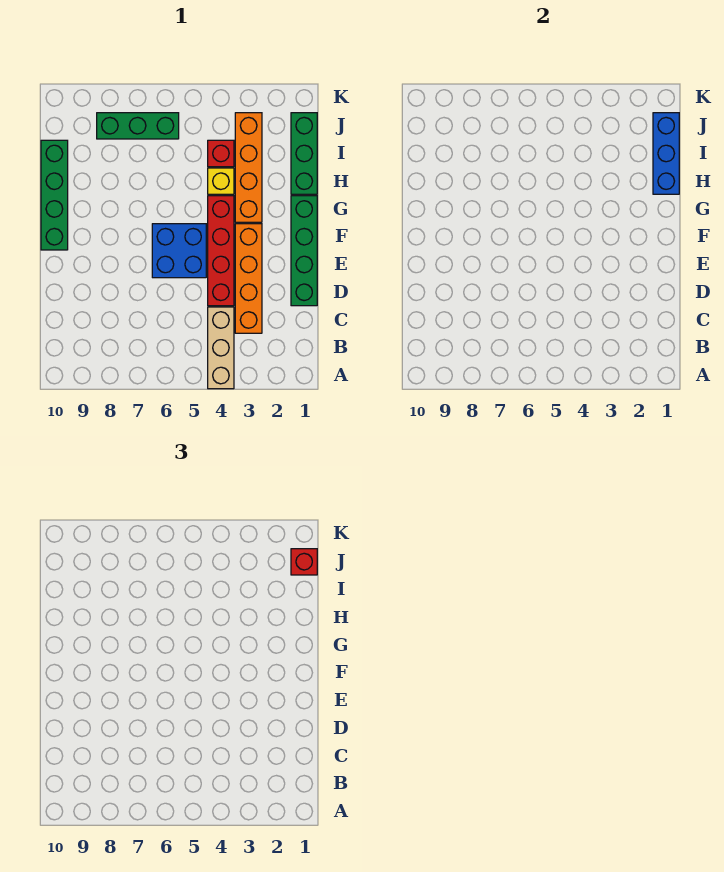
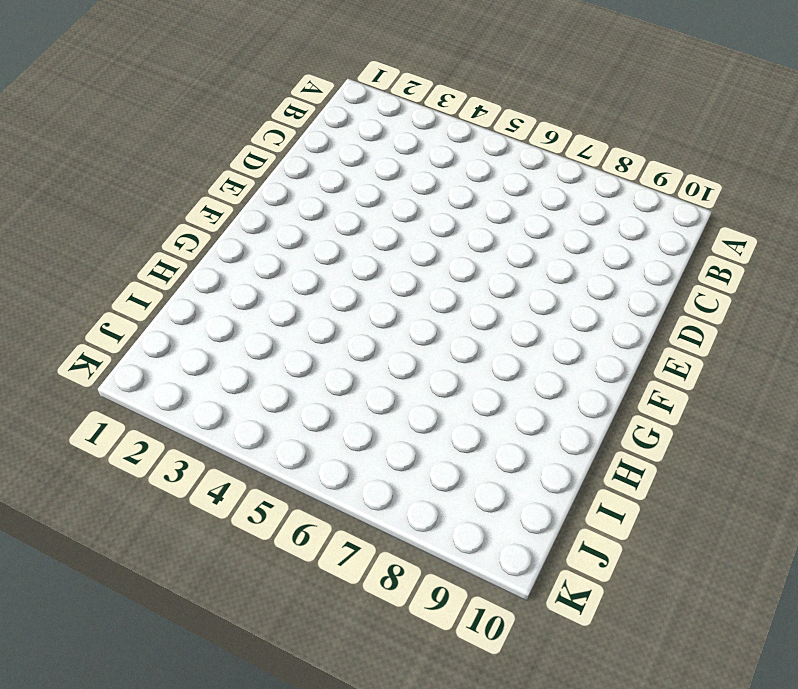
none -> tan brick A4:C4 level 1
none -> orange brick C3:F3 level 1
none -> green brick D1:G1 level 1

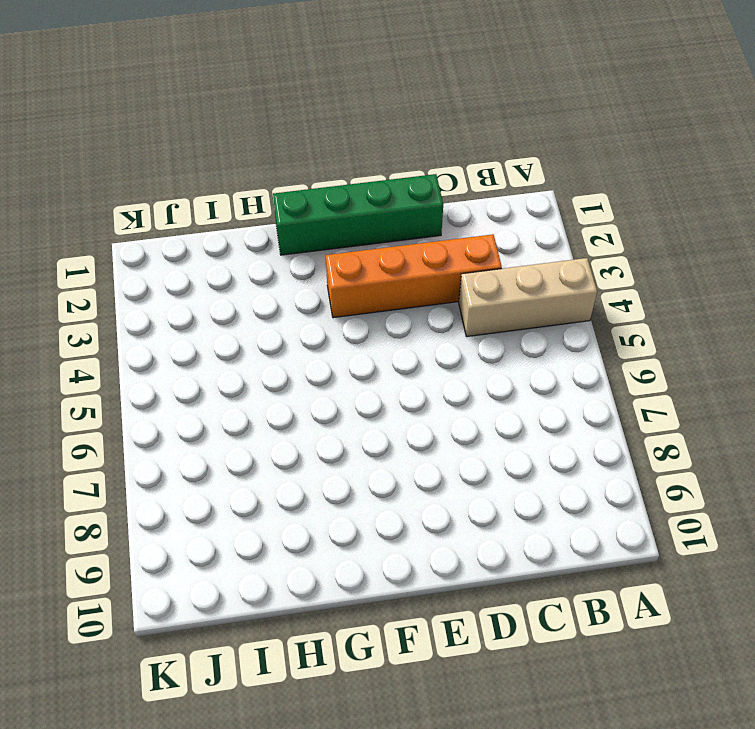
none -> red brick D4:G4 level 1
none -> blue brick E5:F6 level 1
none -> green brick F10:I10 level 1

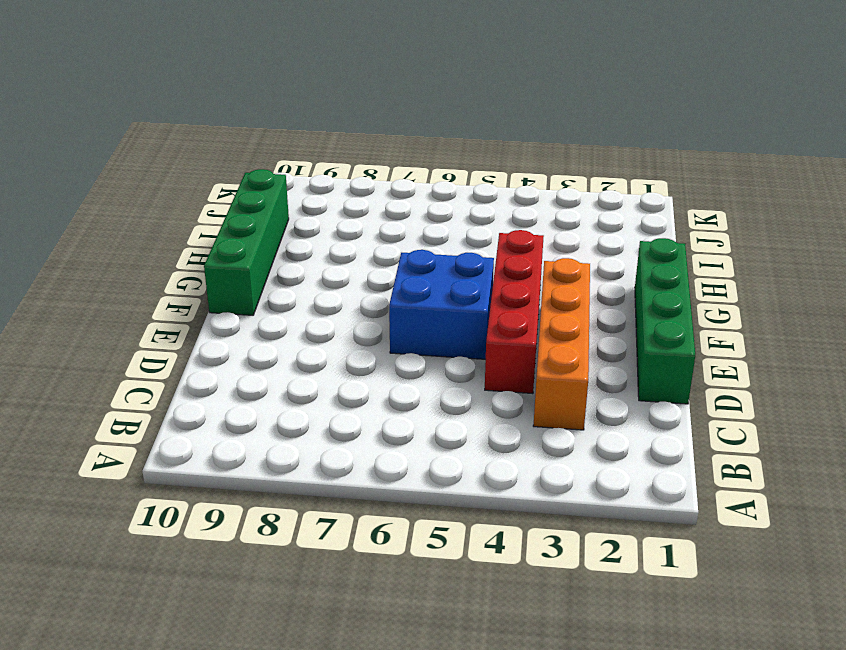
none -> tan brick A4:C4 level 1
none -> orange brick G3:J3 level 1
none -> green brick H1:J1 level 1

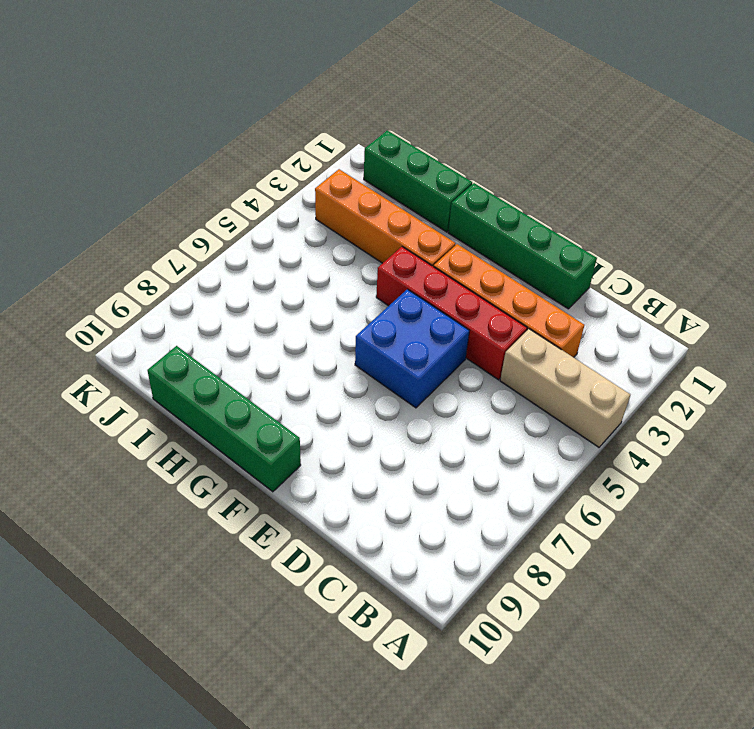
none -> yellow brick H4 level 1
none -> red brick I4 level 1
none -> green brick J6:J8 level 1

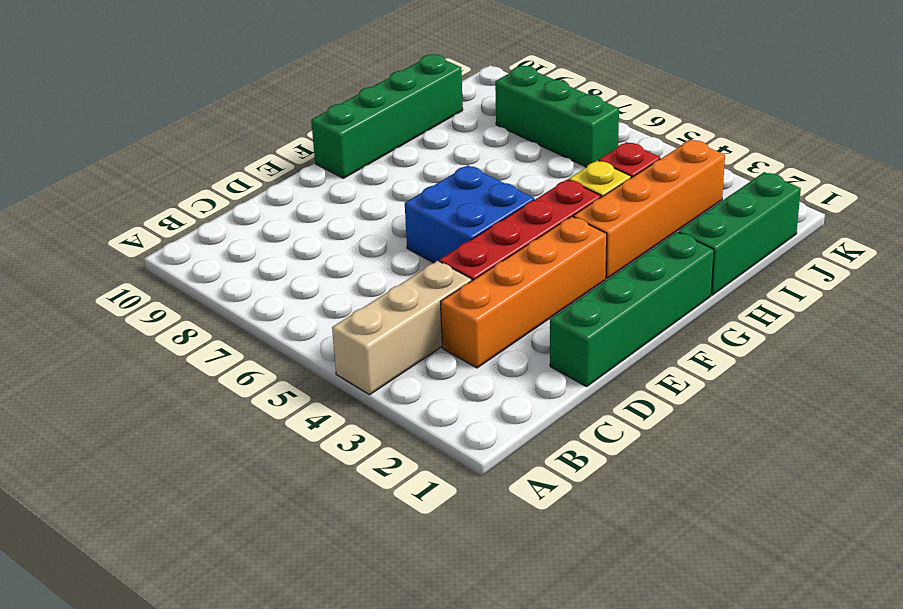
none -> blue brick H1:J1 level 2
none -> red brick J1 level 3

